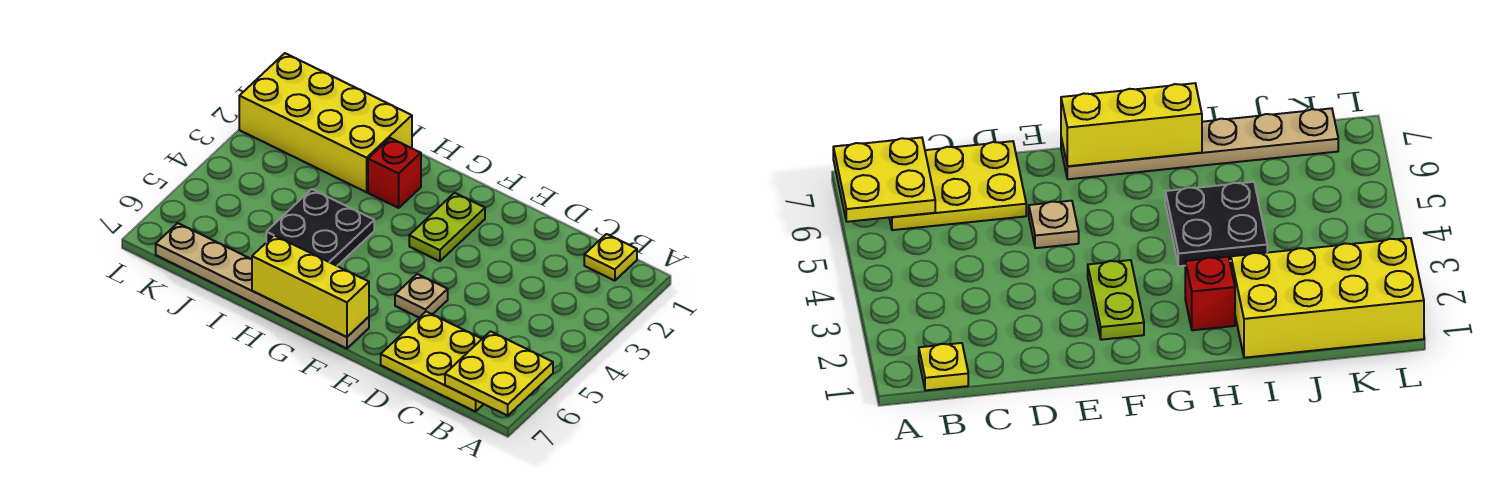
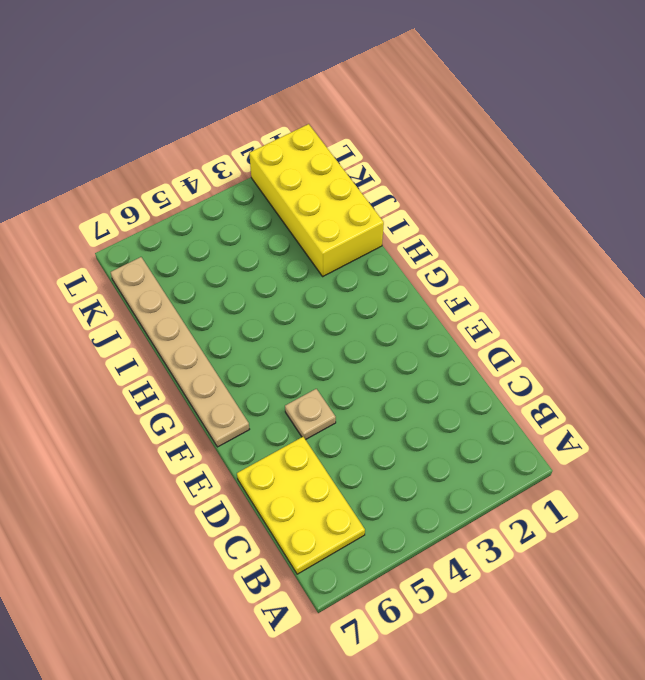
none -> yellow plate B1 level 1
none -> lime plate F2:F3 level 1

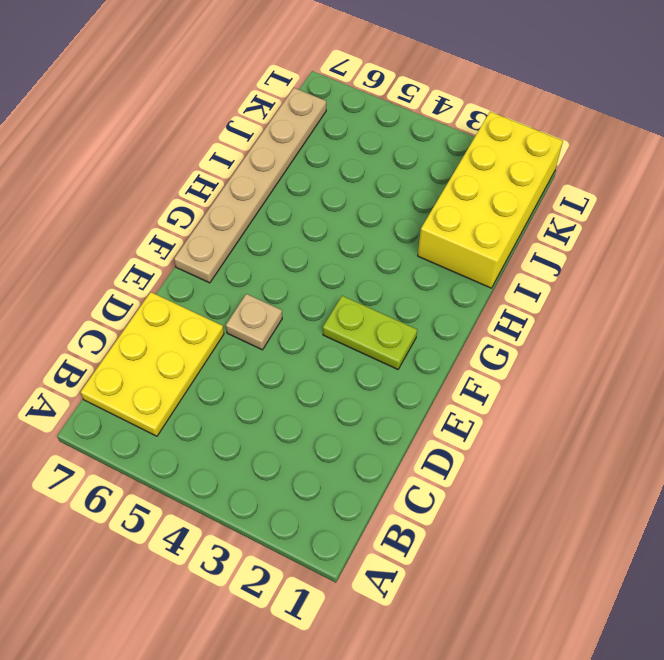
none -> yellow plate B1 level 1
none -> red brick H2 level 1

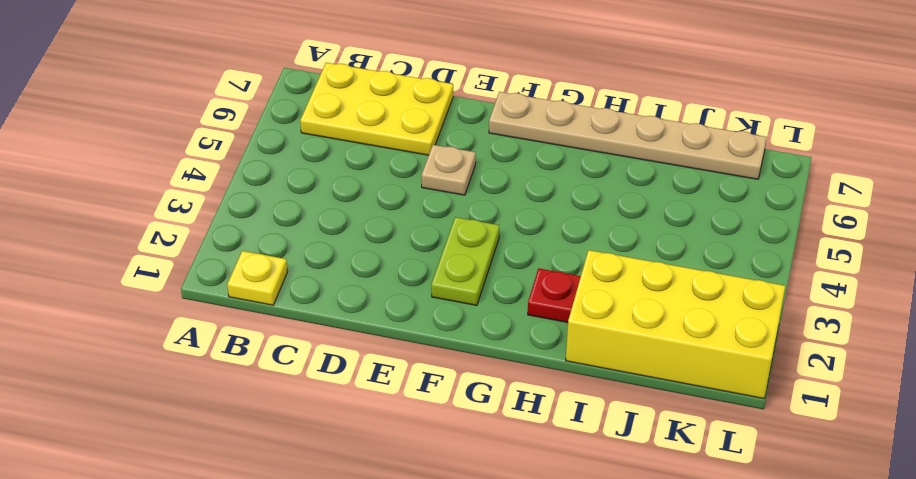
red plate H2 level 1 -> red brick H2 level 1
none -> black plate H4:I5 level 1
none -> yellow plate A6:B7 level 2

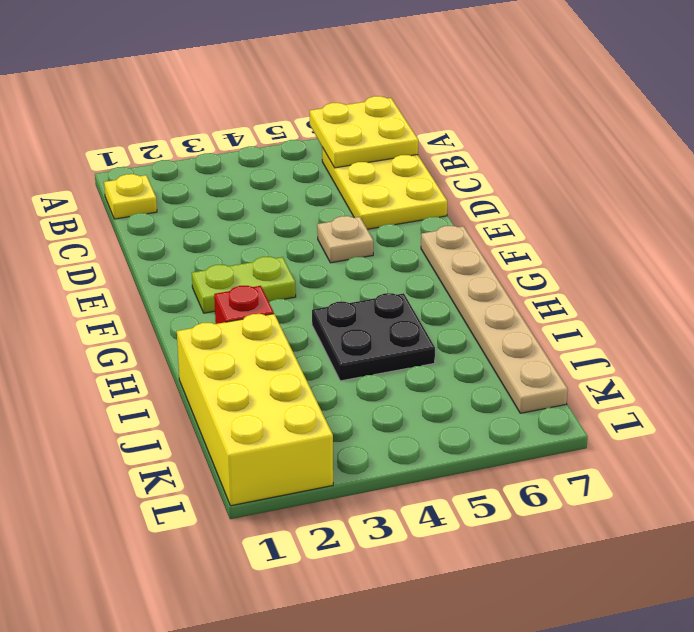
none -> yellow brick F7:H7 level 2

